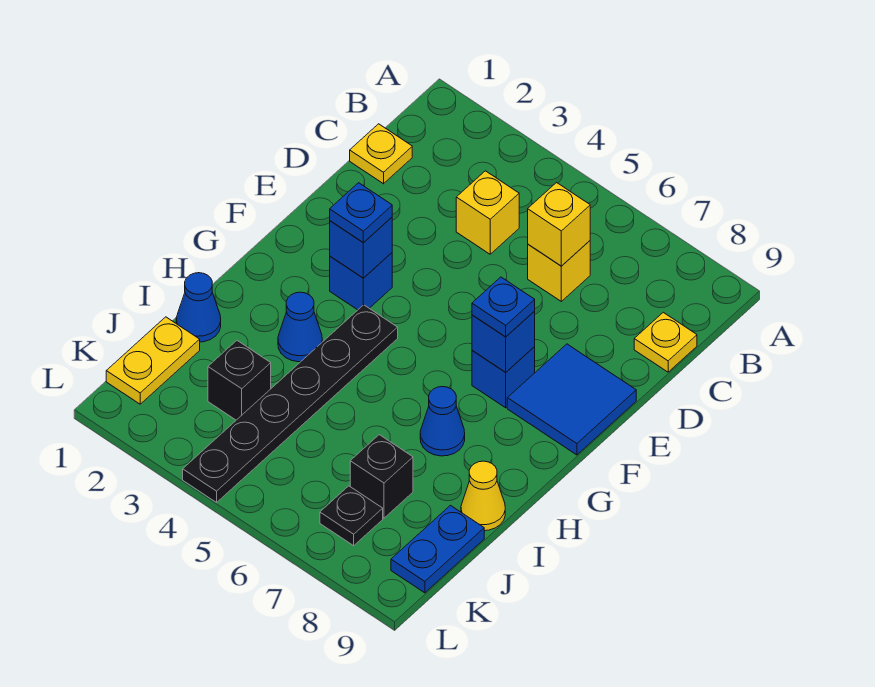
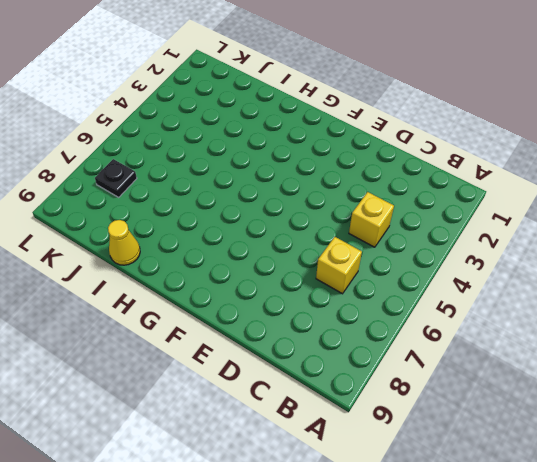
none -> yellow plate C1 level 1
none -> yellow plate C9 level 1
none -> blue tile E8:F9 level 1

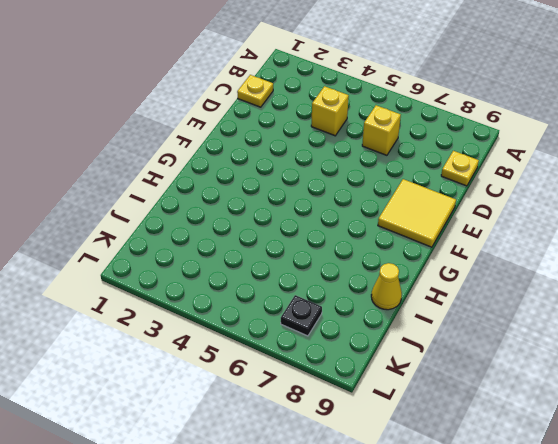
yellow tile E8:F9 level 1 -> blue tile E8:F9 level 1
none -> blue brick F3 level 1
none -> blue brick F7 level 1
none -> black plate G4:L4 level 1

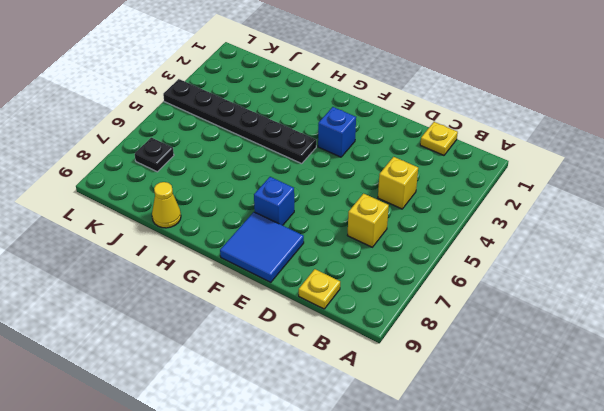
none -> blue cone H3 level 1
none -> blue cone H7 level 1
none -> blue cone I1 level 1

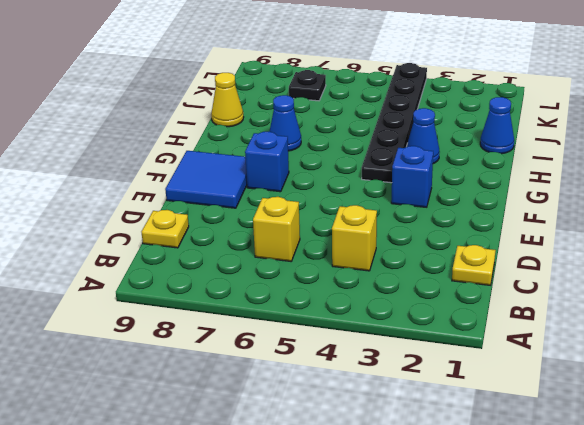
none -> yellow plate J1:K1 level 1
none -> black brick J3 level 1
none -> black brick J7 level 1

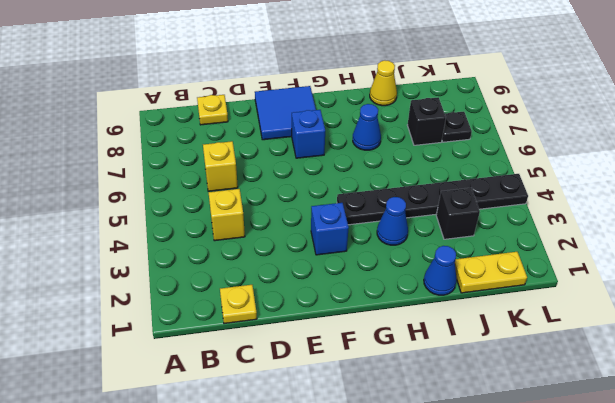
none -> blue plate J9:K9 level 1
none -> yellow brick C6 level 2
none -> blue brick F3 level 2

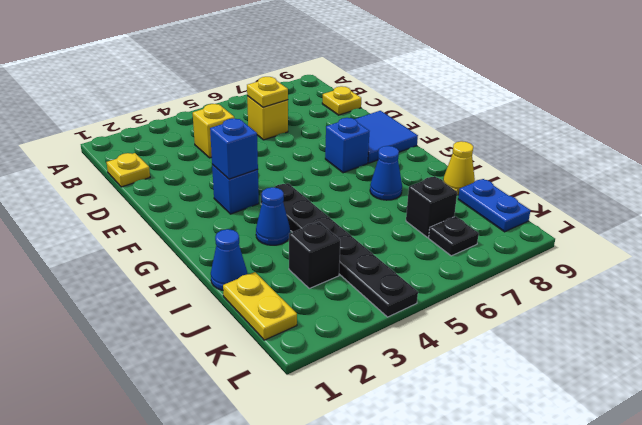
yellow plate C6 level 2 -> yellow brick C6 level 2
none -> blue brick F7 level 2
none -> blue plate F3 level 3
none -> blue plate F7 level 3

